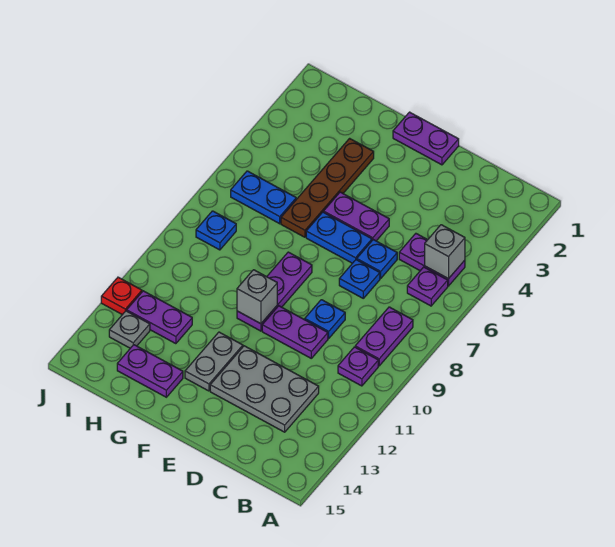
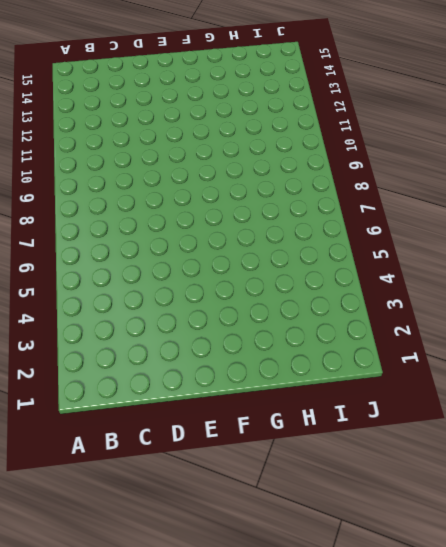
none -> purple plate B5:C5 level 1
none -> purple plate B6 level 1
none -> purple plate B8:B9 level 1

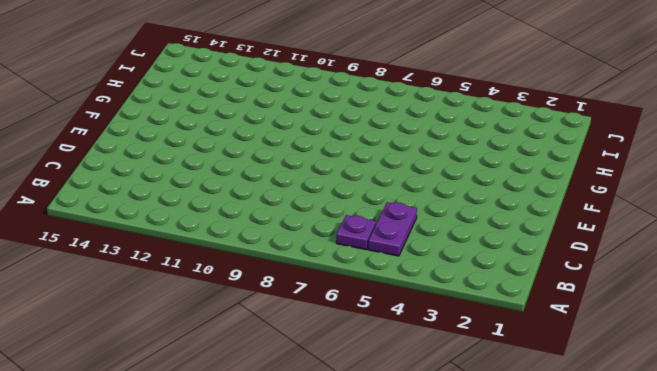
none -> purple plate B8:B9 level 1
none -> purple plate B10 level 1
none -> grey plate C12:E13 level 1

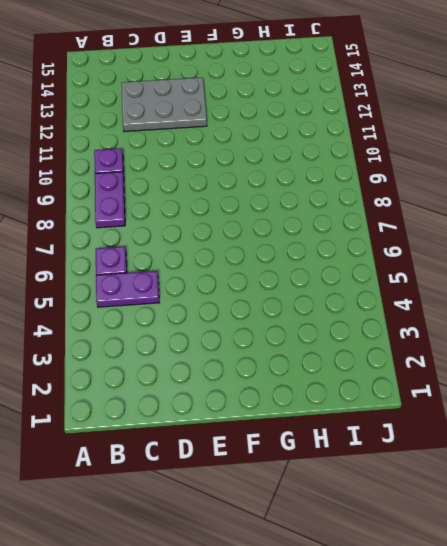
none -> blue plate D6 level 1
none -> blue plate D7 level 1
none -> blue plate D9 level 1

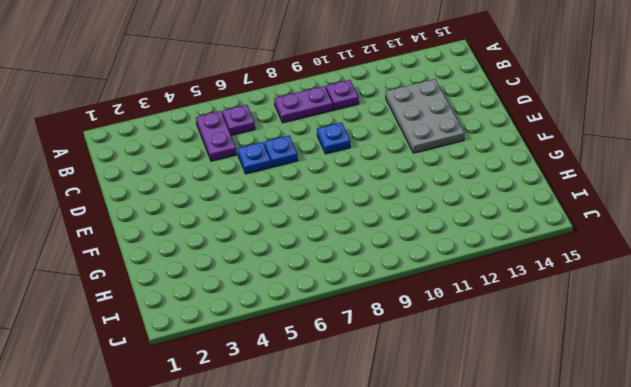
none -> purple plate D10:E10 level 1
none -> purple plate E1:F1 level 1
none -> purple plate E5:F5 level 1

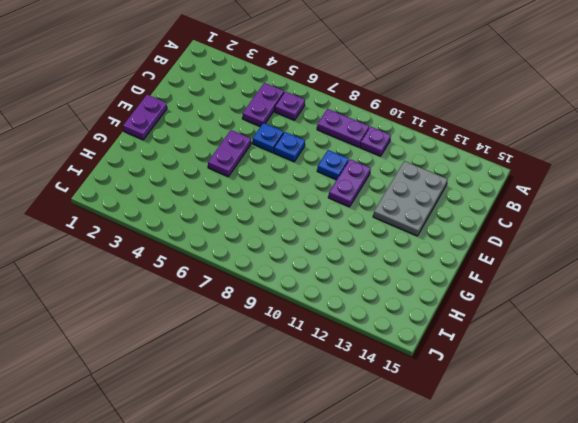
none -> blue plate E6:F6 level 1
none -> purple plate F8:F10 level 1
none -> grey plate F12:F13 level 1

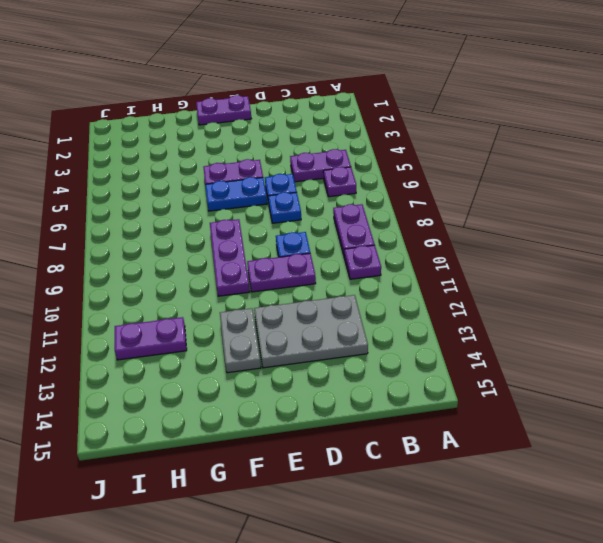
none -> brown plate G3:G6 level 1
none -> purple plate G14:H14 level 1
none -> blue plate H6:I6 level 1

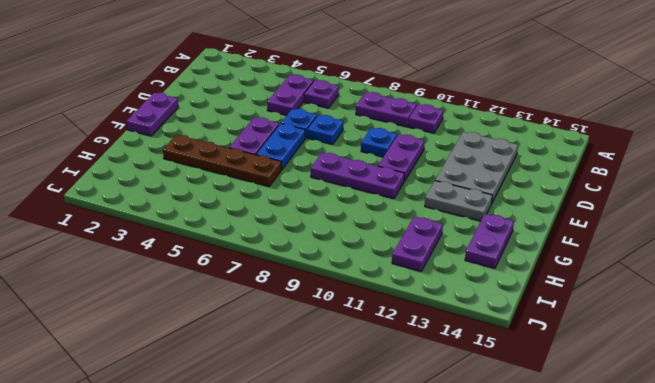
none -> blue plate H6:I6 level 1
none -> blue plate I8 level 1
none -> grey plate I13 level 1

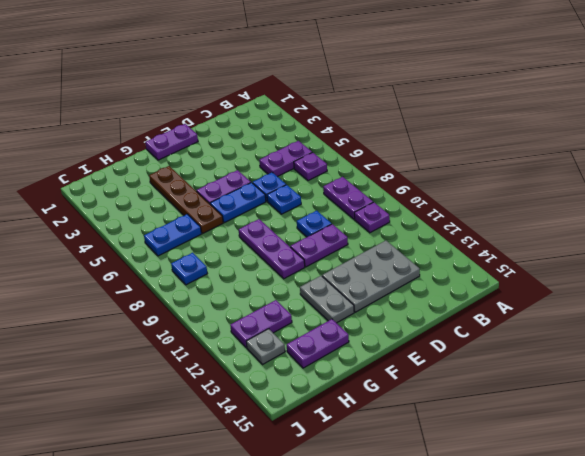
none -> red plate J12 level 1
none -> grey brick B5 level 2
none -> grey brick F10 level 2

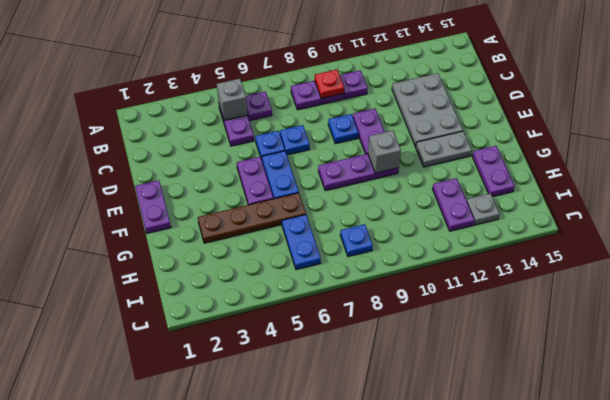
red plate B9 level 2 -> red plate J12 level 1

